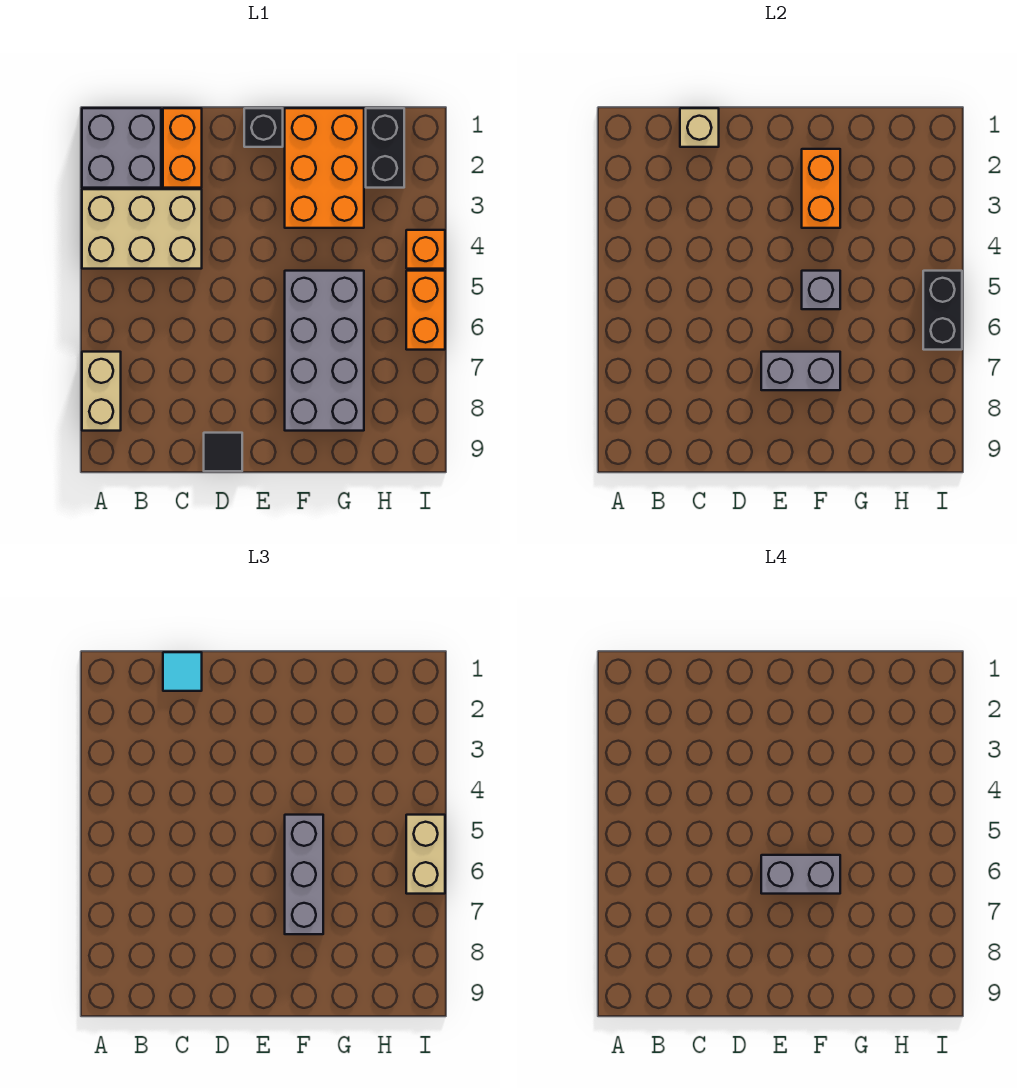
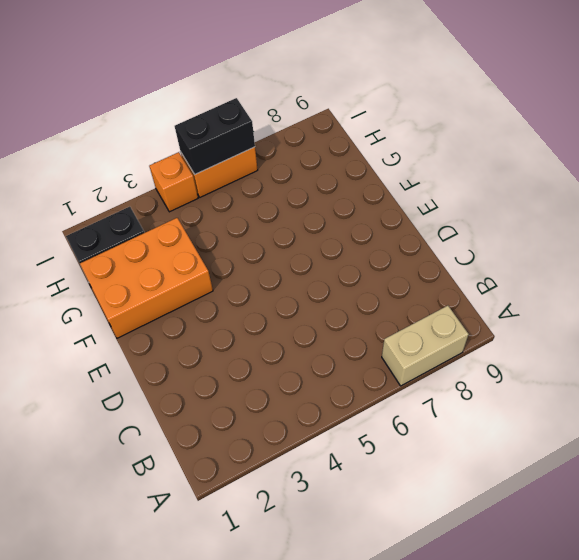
none -> grey brick A1:B2 level 1
none -> tan brick A3:C4 level 1
none -> orange brick C1:C2 level 1

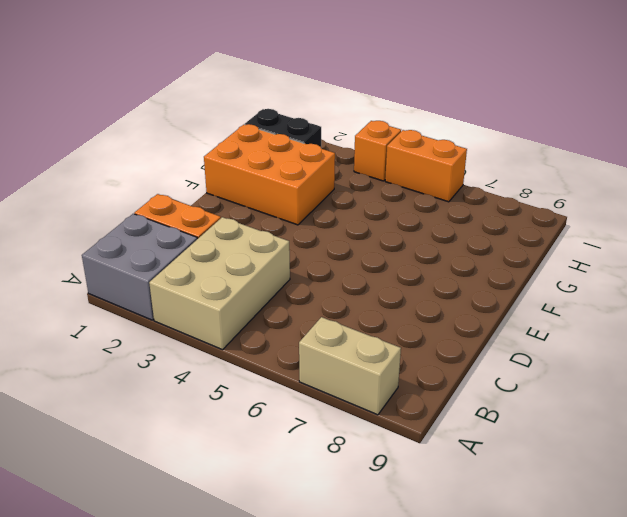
none -> black tile D9 level 1
none -> black brick E1 level 1
none -> grey brick F5:G8 level 1

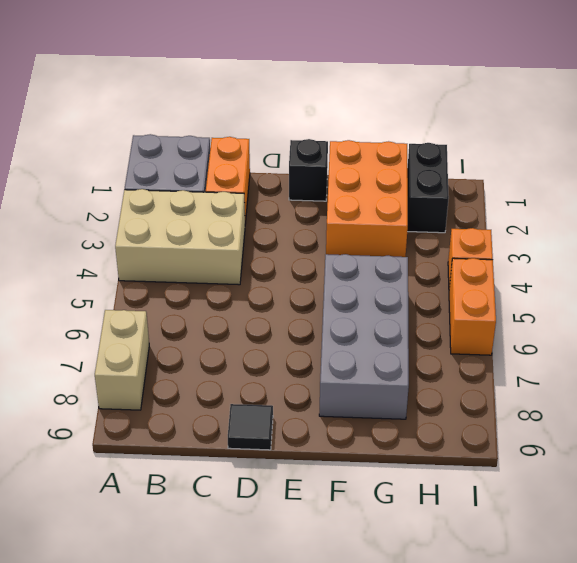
none -> tan brick C1 level 2
none -> grey brick E7:F7 level 2
none -> orange brick F2:F3 level 2

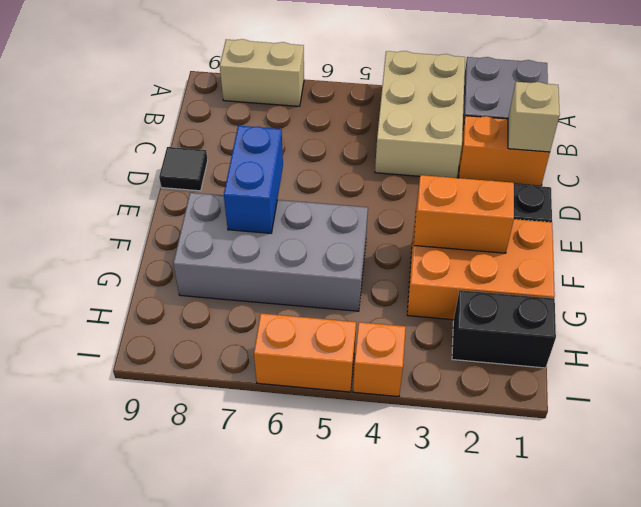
blue brick E7:F7 level 2 -> grey brick E7:F7 level 2
none -> grey brick F5 level 2
none -> black brick I5:I6 level 2
none -> cyan tile C1 level 3

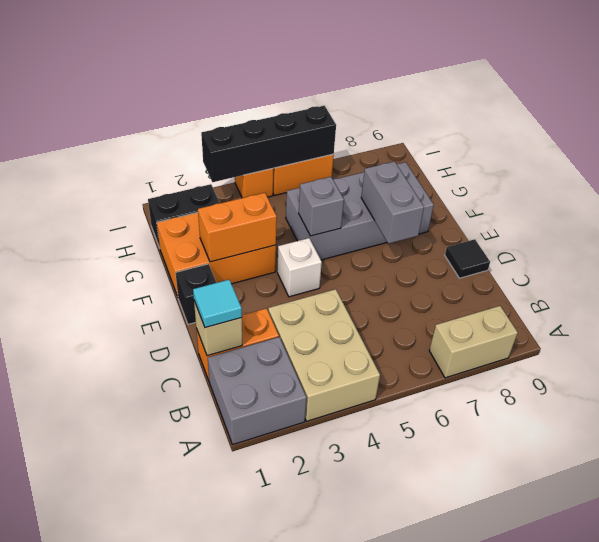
white brick E4 level 1 -> none
black brick I3:I6 level 2 -> black brick I5:I6 level 2
none -> grey brick F5:F7 level 3
none -> tan brick I5:I6 level 3
none -> grey brick E6:F6 level 4

